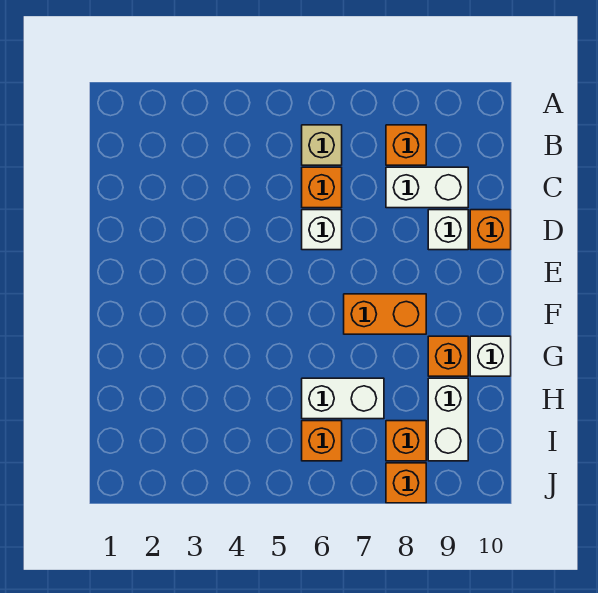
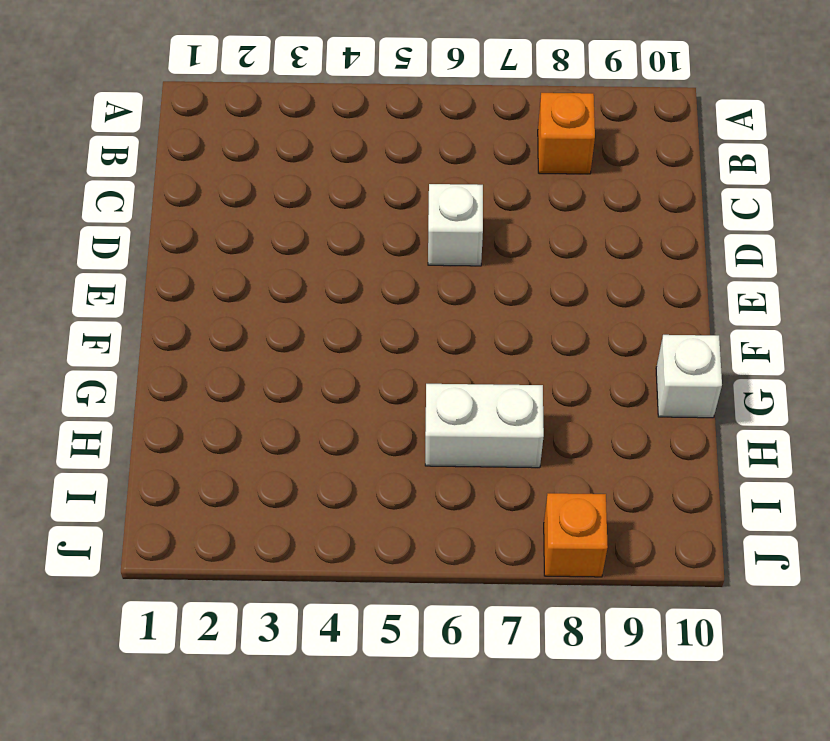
none -> tan brick B6 level 1
none -> orange brick C6 level 1
none -> white brick C8:C9 level 1

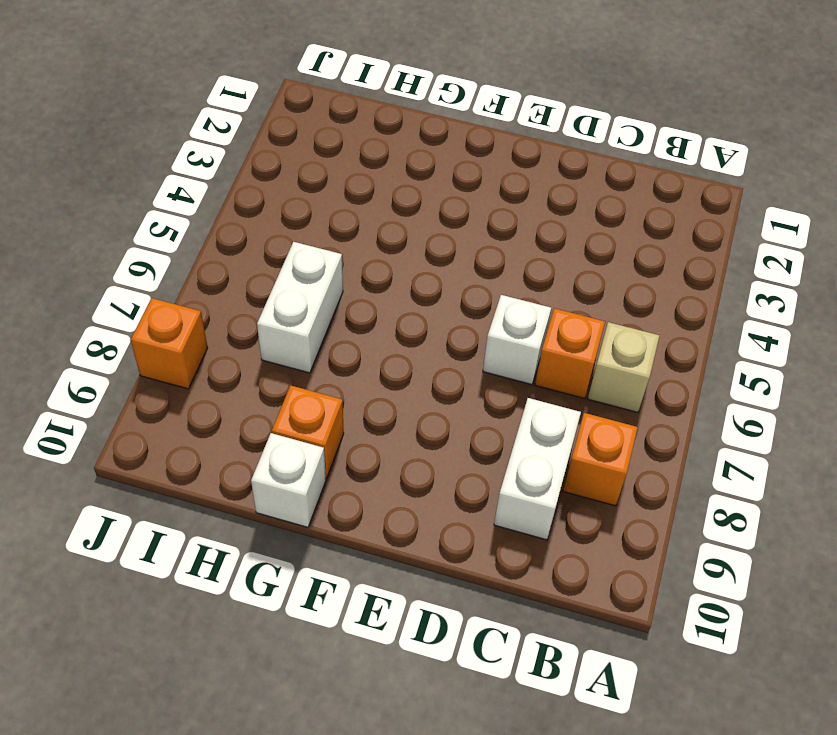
none -> white brick D9 level 1
none -> orange brick D10 level 1
none -> orange brick F7:F8 level 1

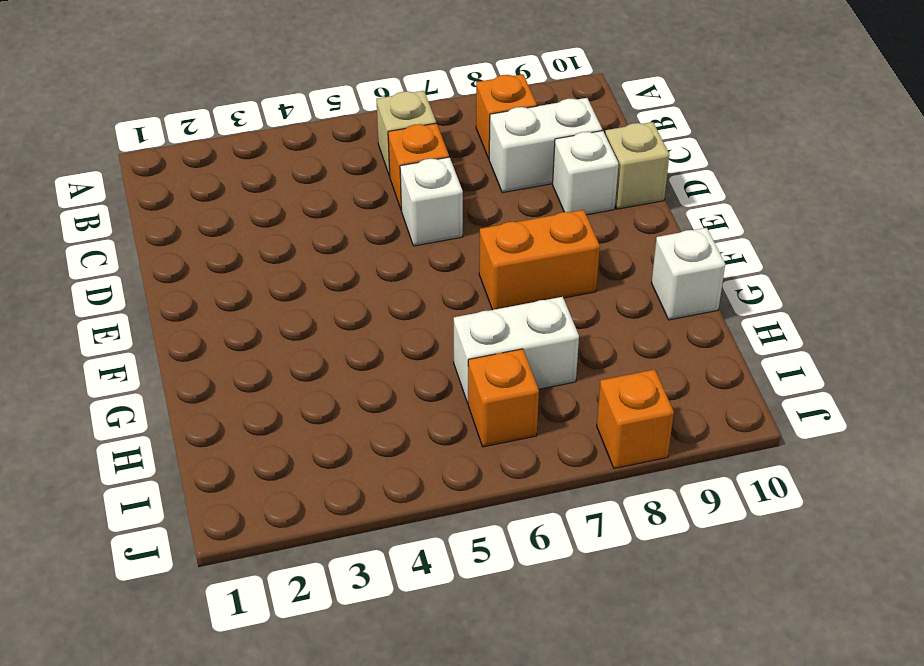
tan brick D10 level 1 -> orange brick D10 level 1
none -> orange brick G9 level 1
none -> white brick H9:I9 level 1
none -> orange brick I8 level 1

